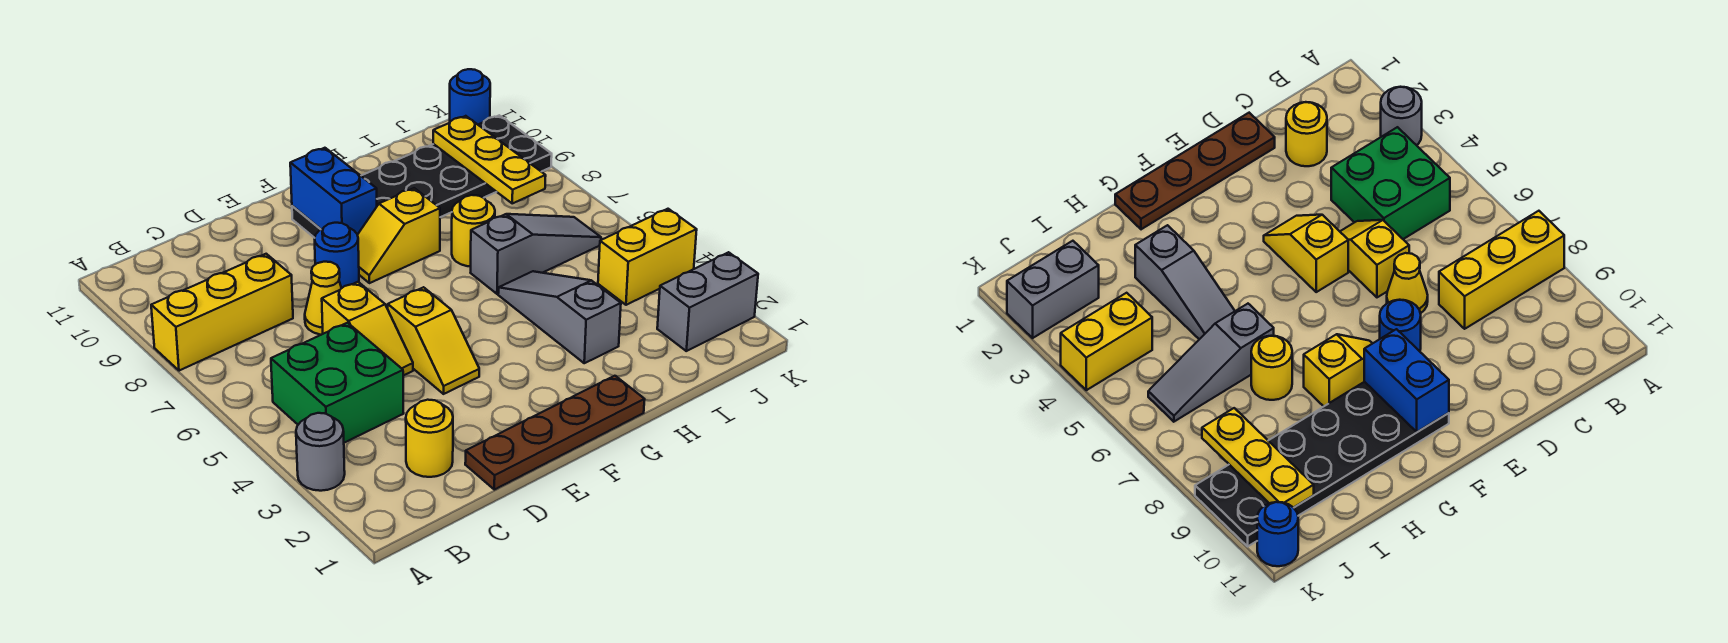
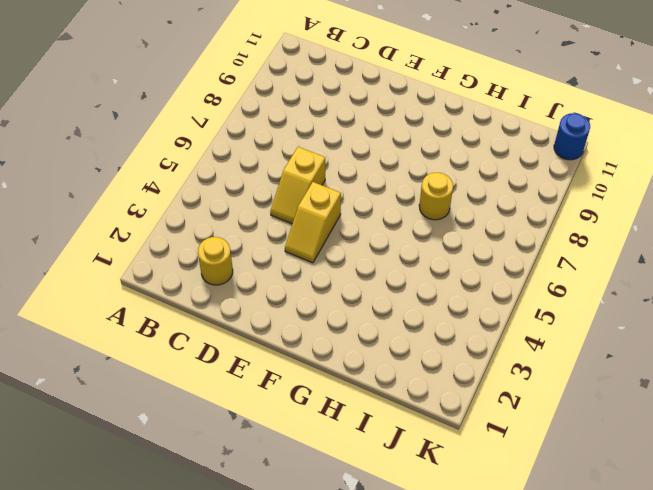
none -> grey round brick A3 level 1
none -> yellow brick A8:C8 level 1
none -> green brick B4:C5 level 1

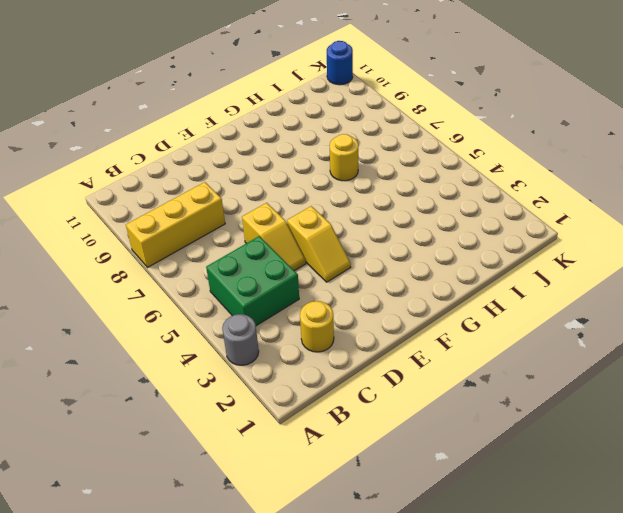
none -> brown plate D1:G1 level 1
none -> yellow cone D7 level 1
none -> blue round brick E8 level 1

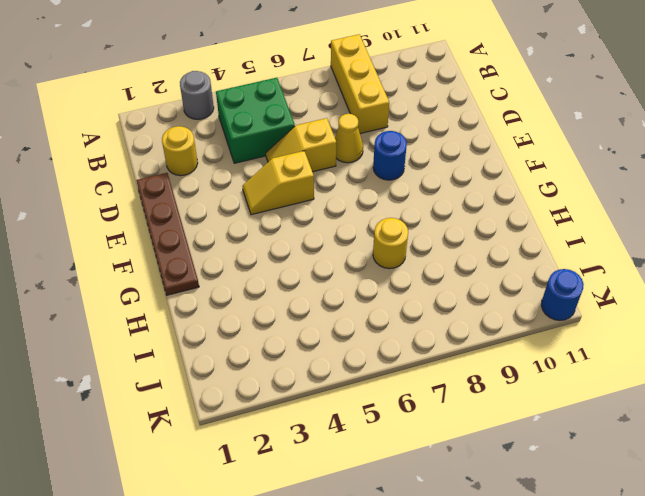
none -> yellow slope F8:G8 level 1 top G
none -> black plate F9:K10 level 1
none -> grey slope H3:H5 level 1 top 3

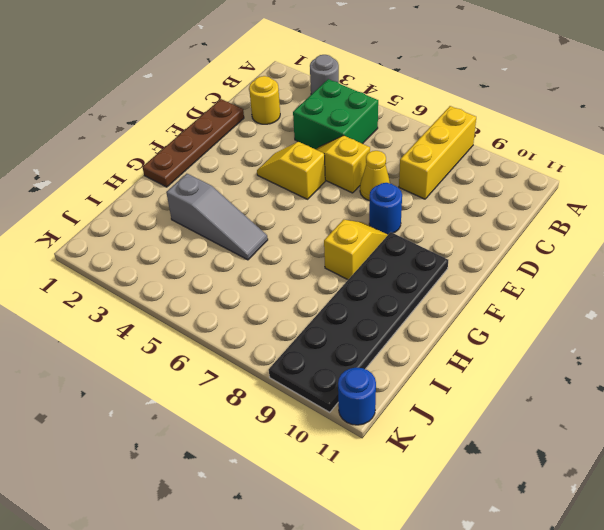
none -> grey slope H6:J6 level 1 top H
none -> yellow round brick H7 level 1
none -> grey brick J2:K2 level 1

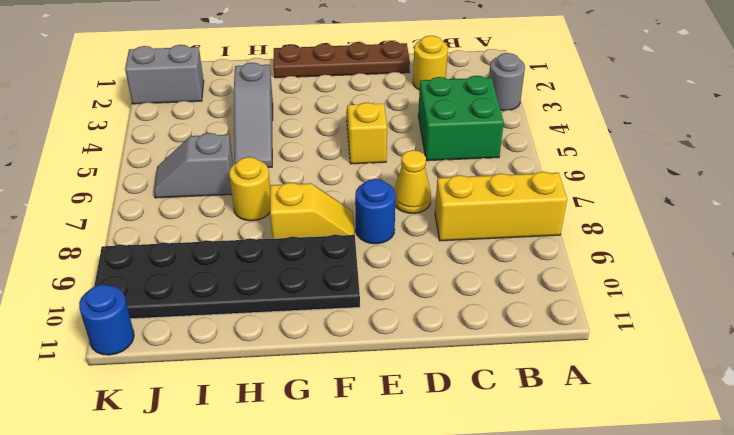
grey slope I6:J6 level 1 top I -> grey slope H6:J6 level 1 top H
none -> yellow slope D5:D6 level 1 top 6
none -> yellow brick J4:K4 level 1
none -> blue brick F9:F10 level 2

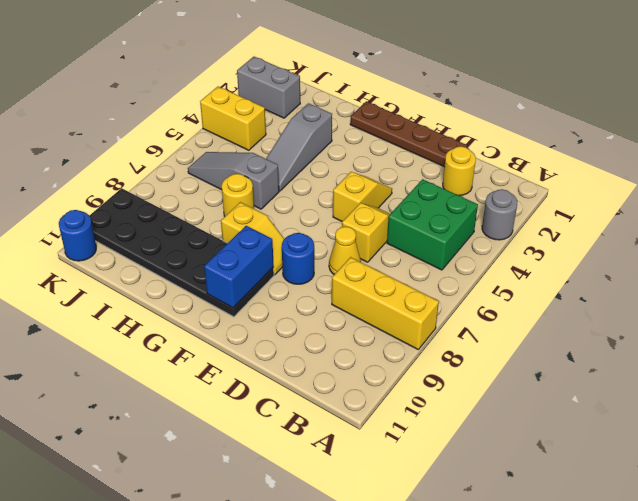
none -> yellow plate J8:J10 level 2

